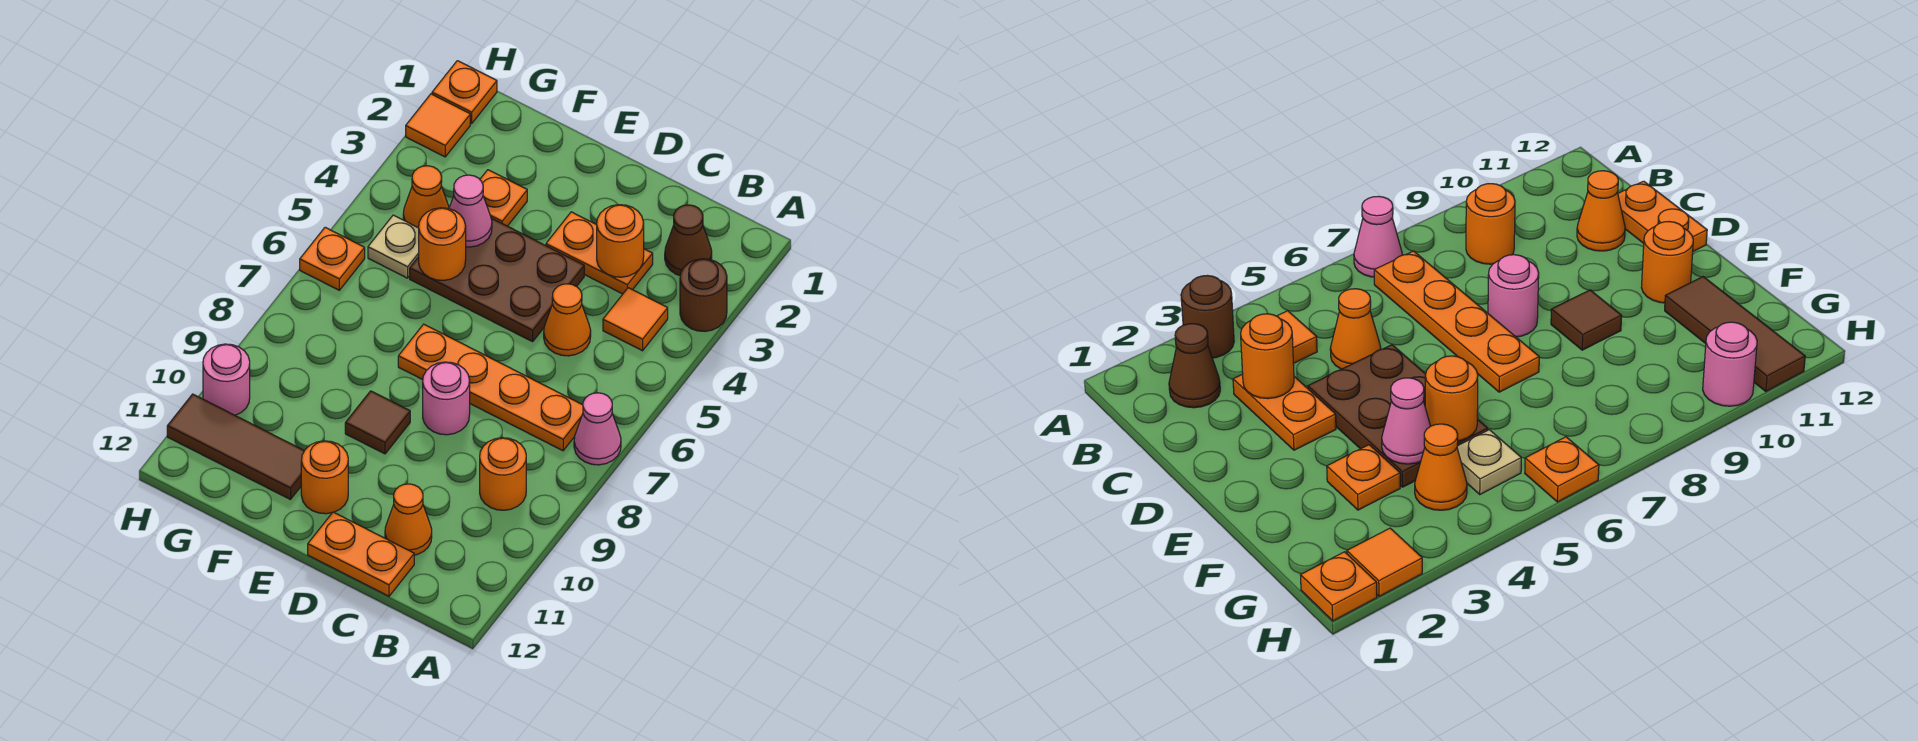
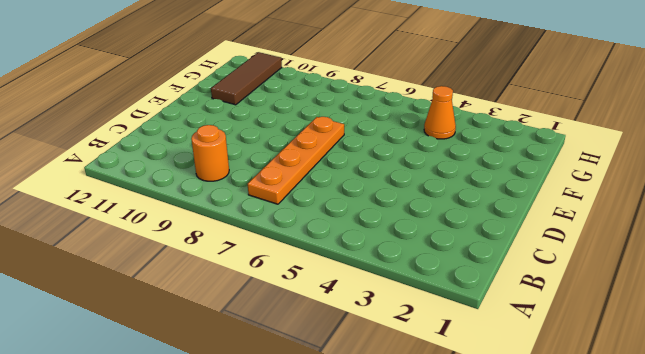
none -> brown round brick A3 level 1
none -> pink cone A7 level 1
none -> brown cone B2 level 1

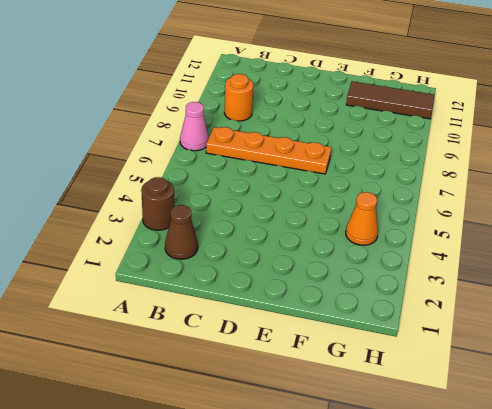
none -> orange tile B4 level 1
none -> orange plate C3:D3 level 1
none -> orange cone C5 level 1

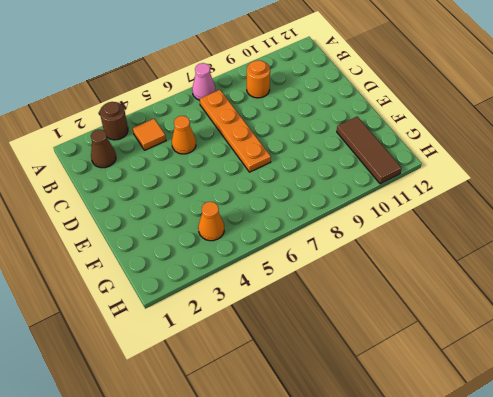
none -> orange plate C3:D3 level 1
none -> orange cone C11 level 1
none -> orange plate C12:D12 level 1

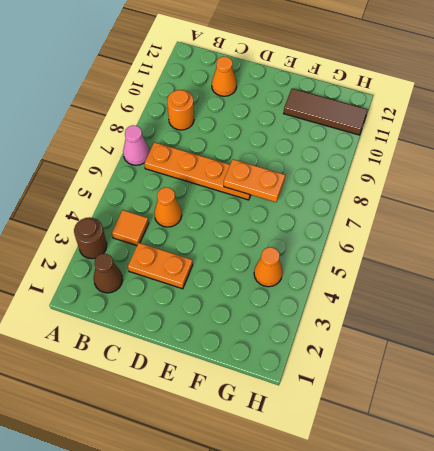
orange plate E7:F7 level 2 -> orange plate C12:D12 level 1
none -> brown plate D4:F5 level 1
none -> pink round brick D8 level 1
none -> brown tile E9 level 1

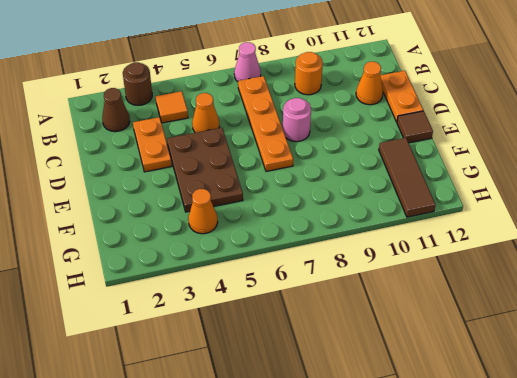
brown tile E12 level 1 -> brown tile E9 level 1
none -> orange round brick E11 level 1
none -> orange plate F3 level 1
none -> tan plate G5 level 1

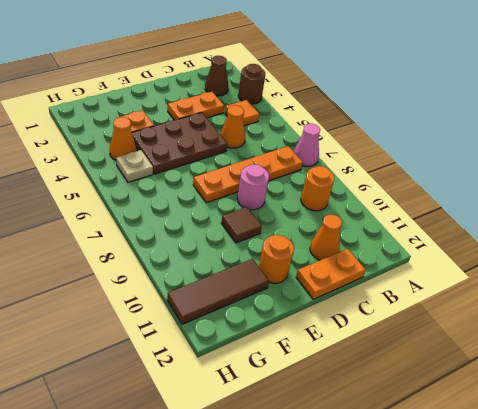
none -> orange plate H1 level 1
none -> orange tile H2 level 1
none -> orange plate H6 level 1

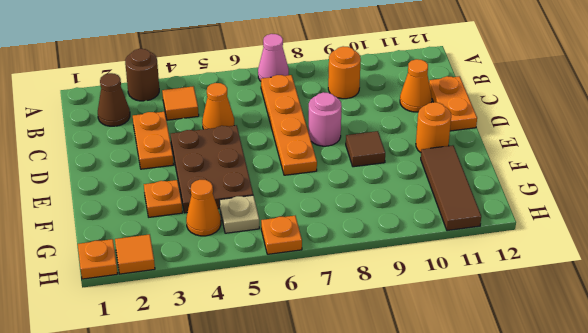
none -> pink round brick H10 level 1
none -> orange round brick C3 level 2
none -> pink cone F4 level 2

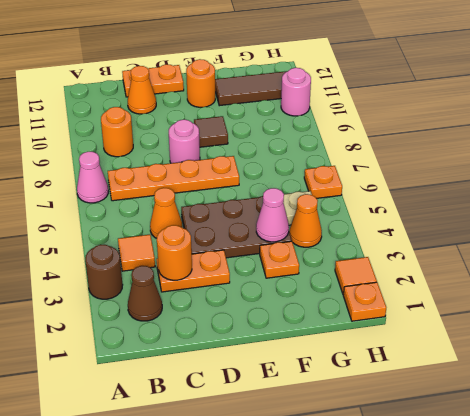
none -> orange round brick F5 level 2

